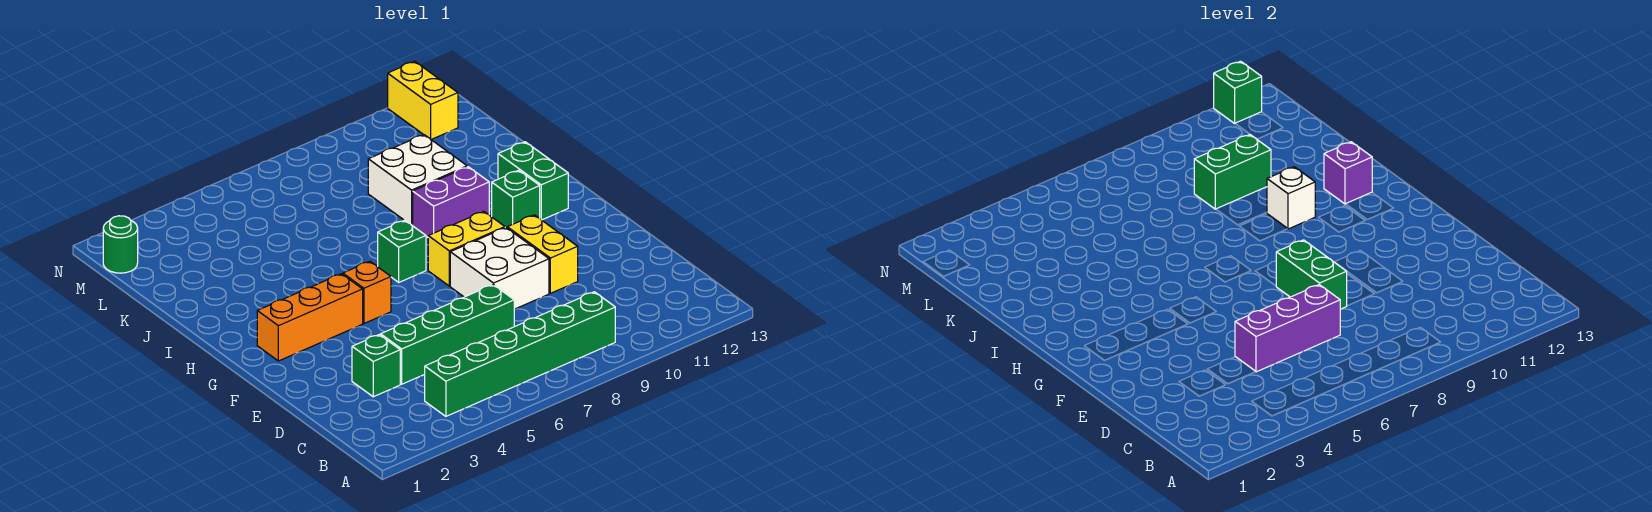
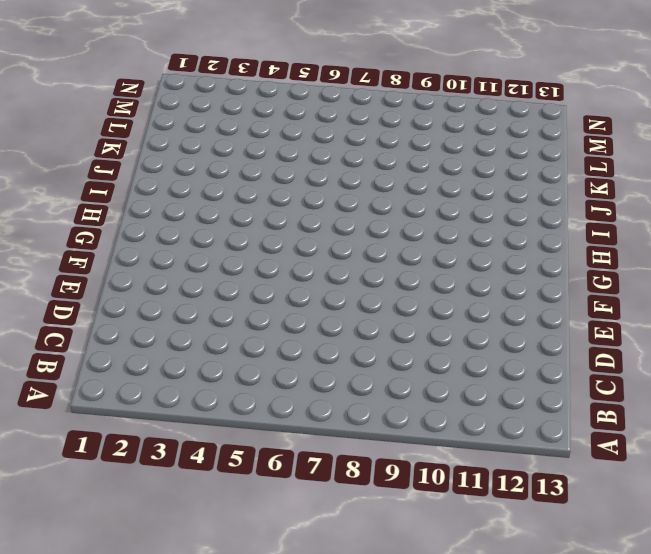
none -> green brick B4:B9 level 1
none -> green brick D3 level 1
none -> green brick D4:D7 level 1

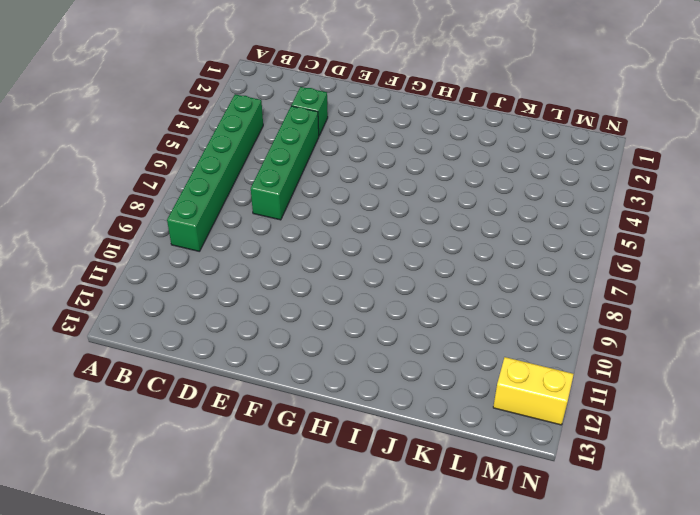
none -> white brick E8:F9 level 1
none -> yellow brick E10:F10 level 1
none -> orange brick G2:G4 level 1

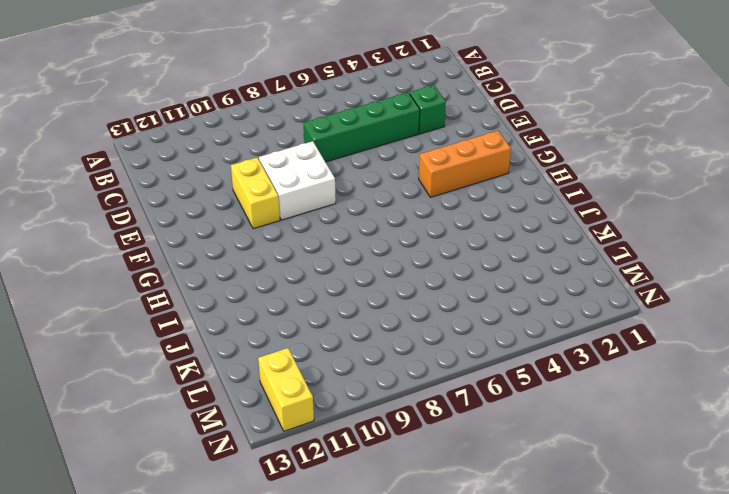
none -> green brick B4:B9 level 1
none -> orange brick G5 level 1
none -> yellow brick G8:G9 level 1

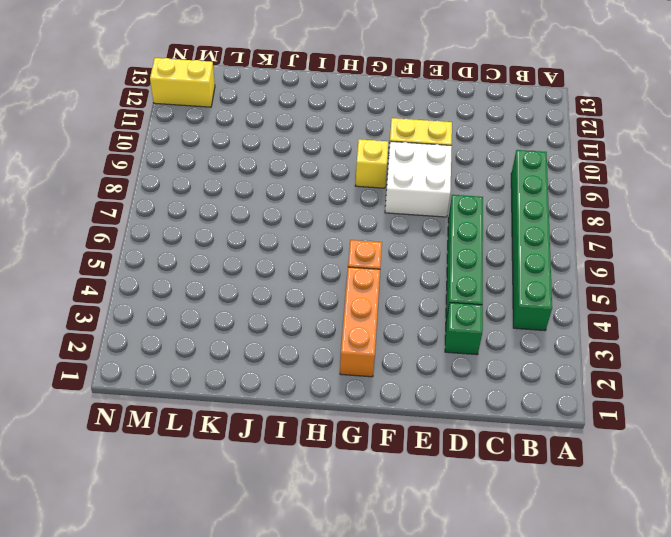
yellow brick G9 level 1 -> yellow brick G8:G9 level 1
none -> green brick H7 level 1
none -> green brick H11 level 1
none -> green brick H12:I12 level 1

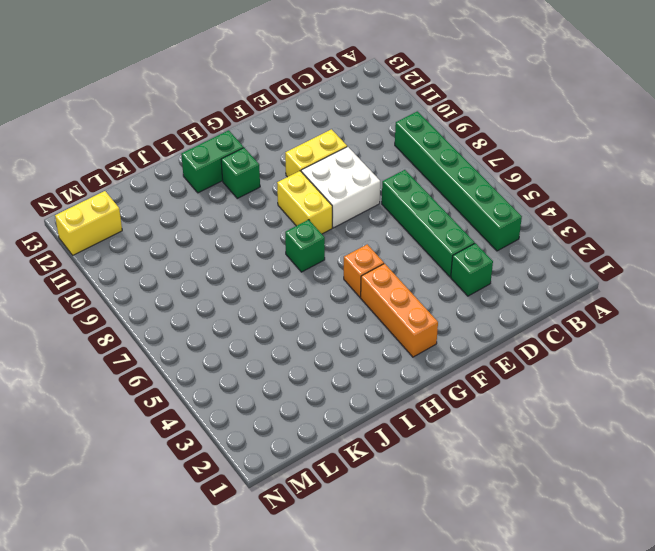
none -> purple brick I9:I10 level 1
none -> white brick J9:K10 level 1
none -> green round brick M1 level 1

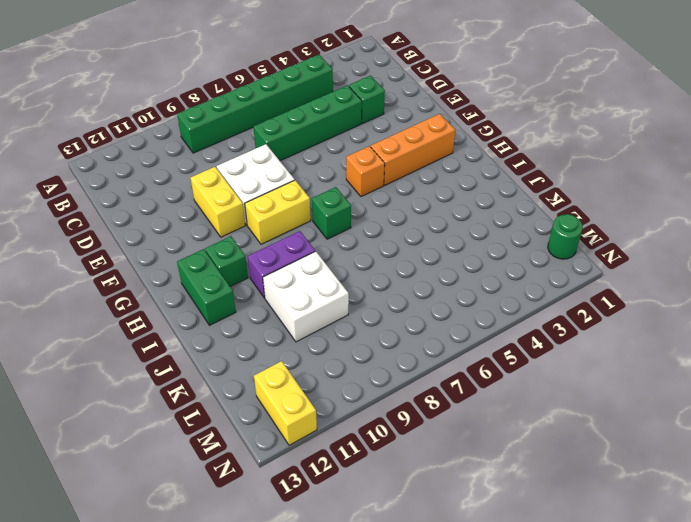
none -> purple brick D5:D7 level 2
none -> green brick E8:F8 level 2
none -> white brick I10 level 2

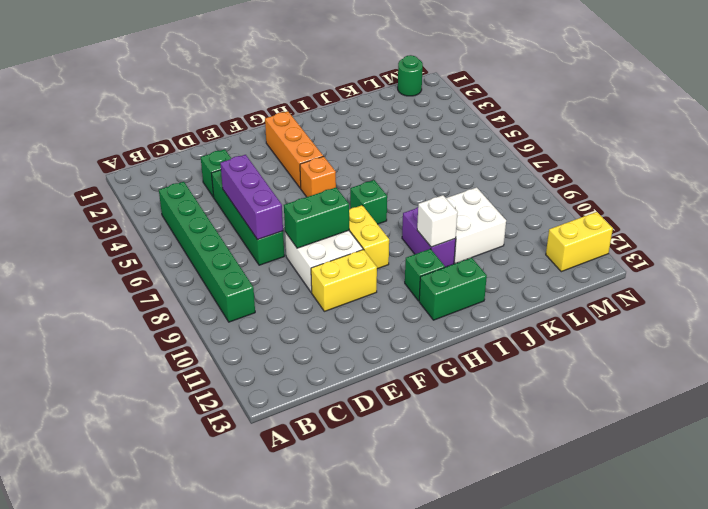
none -> purple brick I12 level 2
none -> green brick K9:K10 level 2
none -> green brick N12 level 2

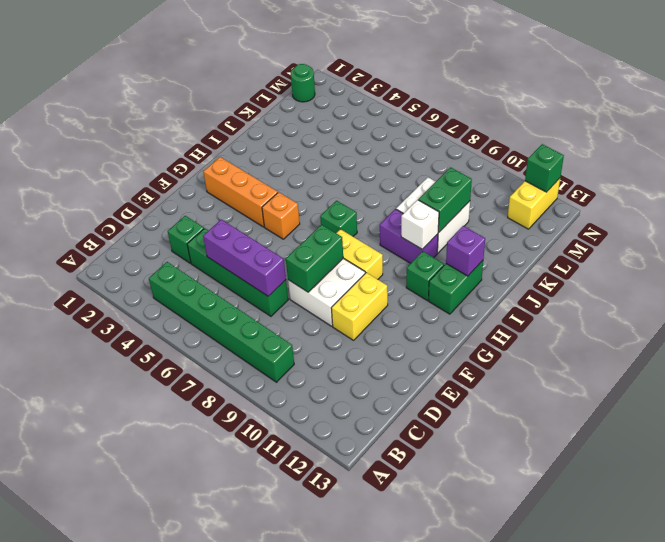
green brick J10:K10 level 2 -> green brick K9:K10 level 2

